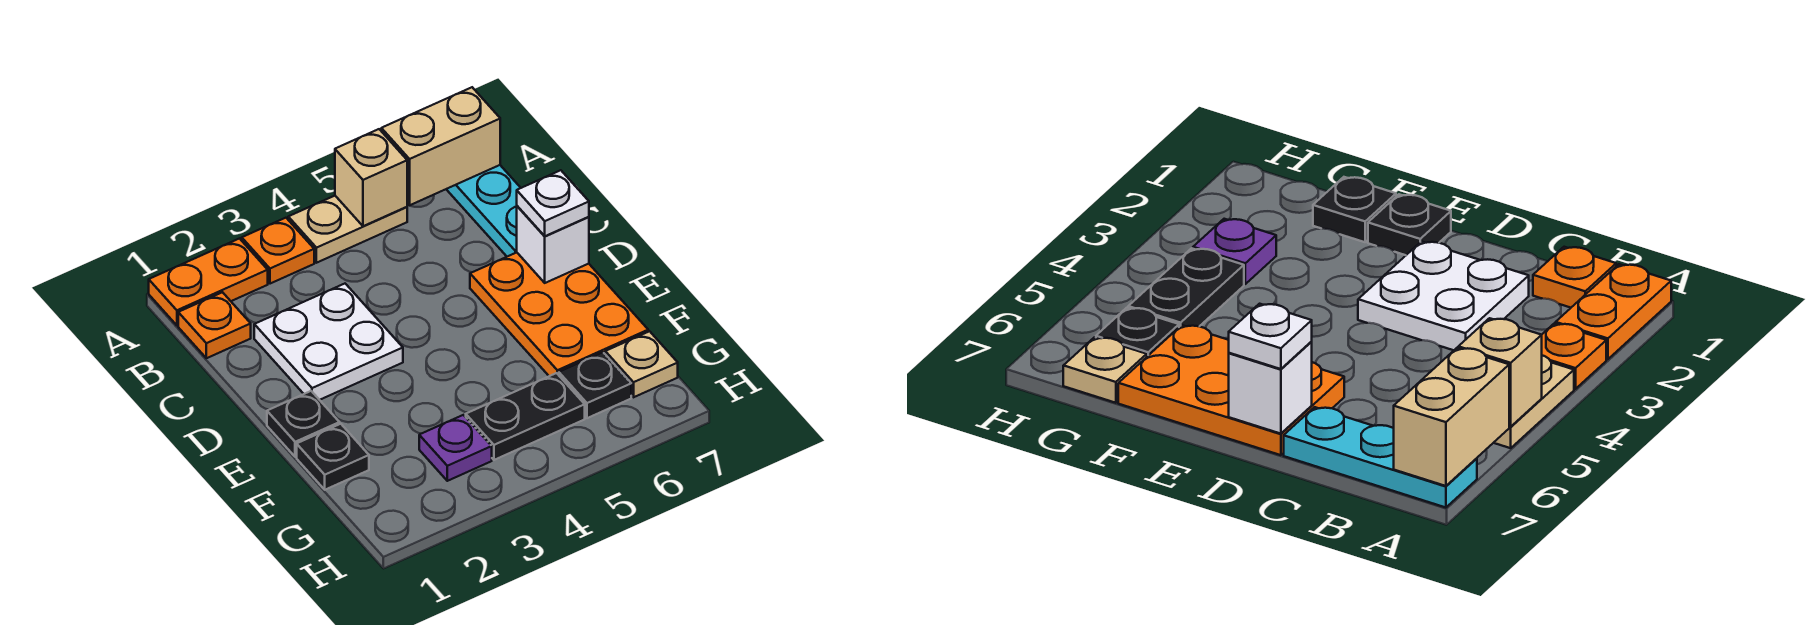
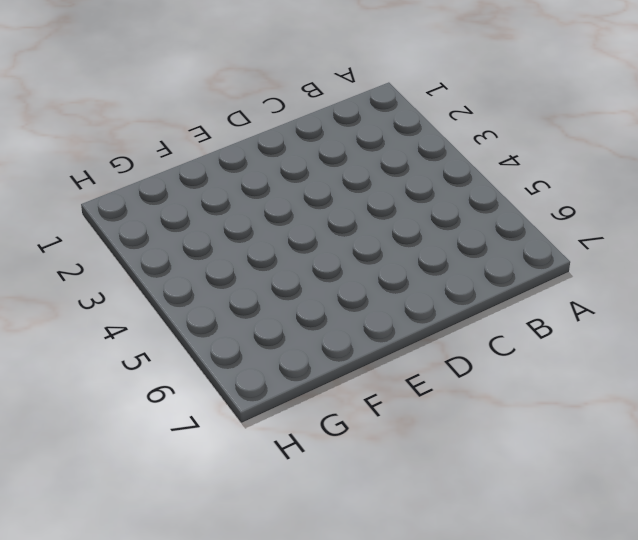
none -> orange plate A1:A2 level 1
none -> orange plate A3 level 1
none -> tan plate A4:A5 level 1

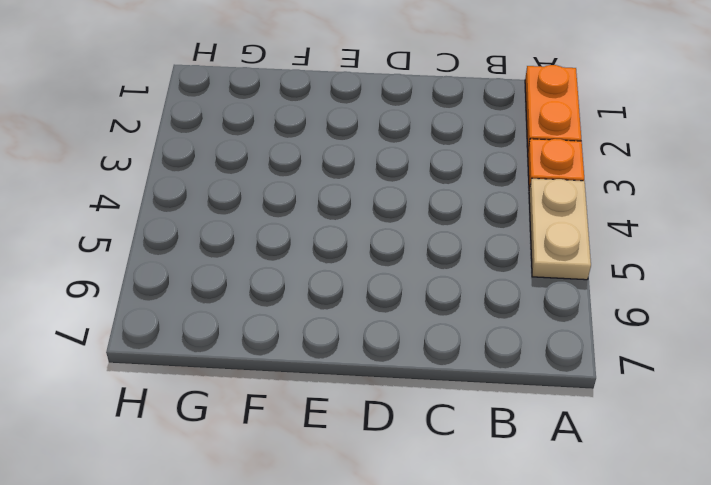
none -> cyan plate A7:C7 level 1
none -> orange plate B1 level 1
none -> white plate C2:D3 level 1

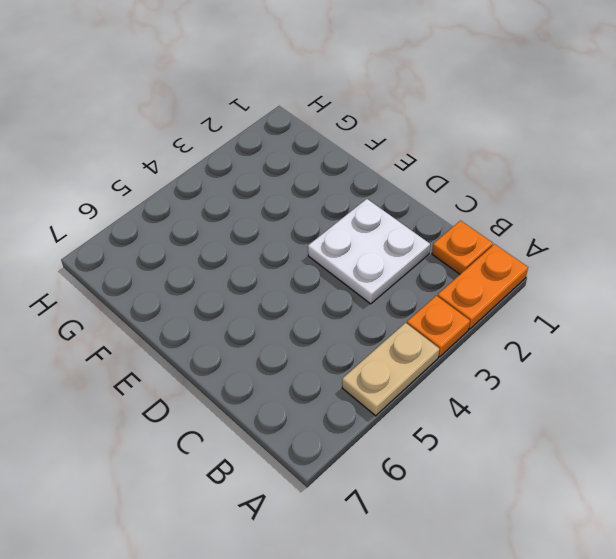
none -> cyan plate A7:C7 level 1
none -> orange plate D6:F7 level 1
none -> black plate E1 level 1

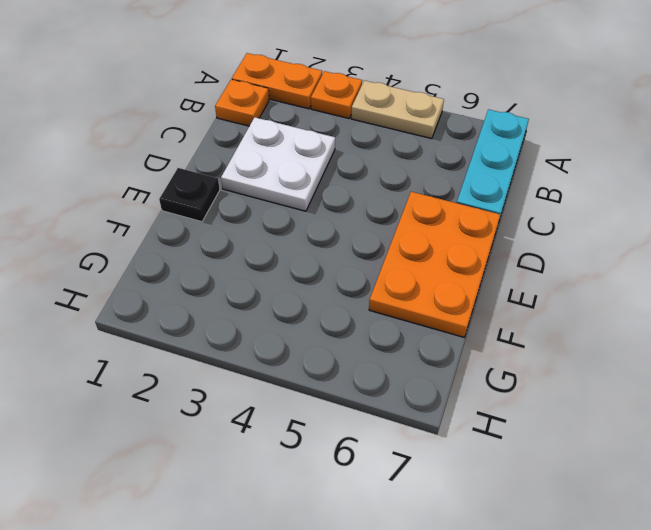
none -> black plate F1 level 1
none -> purple plate G3 level 1
none -> black plate G4:G5 level 1

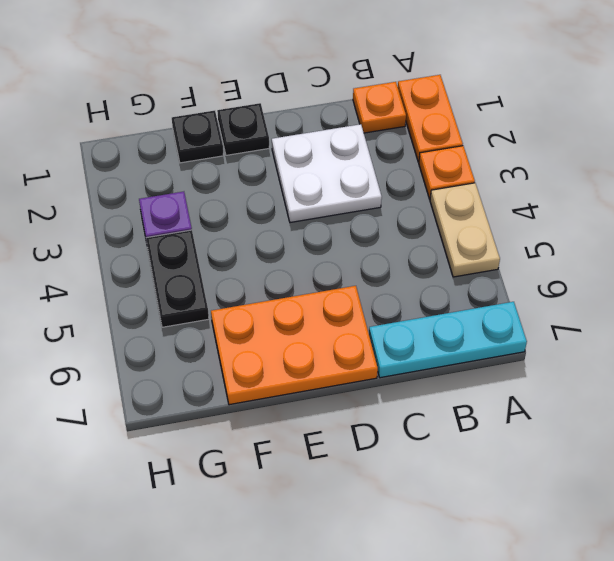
none -> black plate G6 level 1
none -> tan plate G7 level 1
none -> tan brick A5 level 2

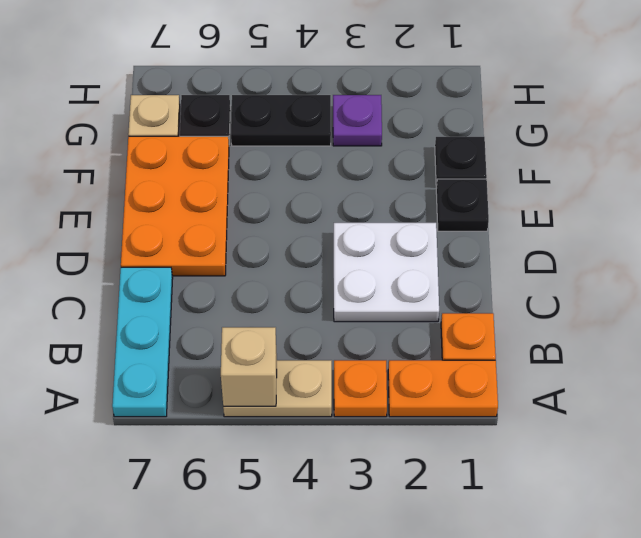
none -> tan brick A6:A7 level 2
none -> white brick D7 level 2
none -> white plate D7 level 3

